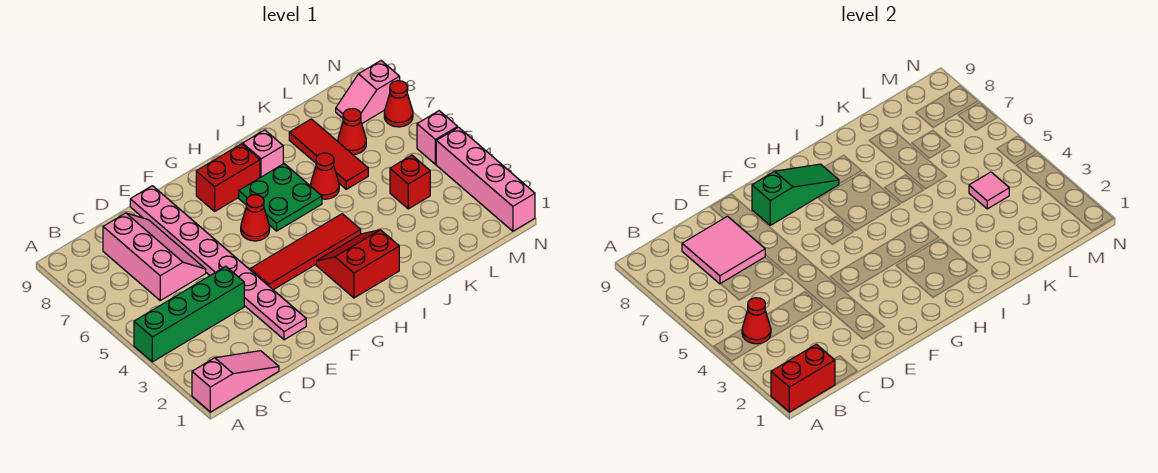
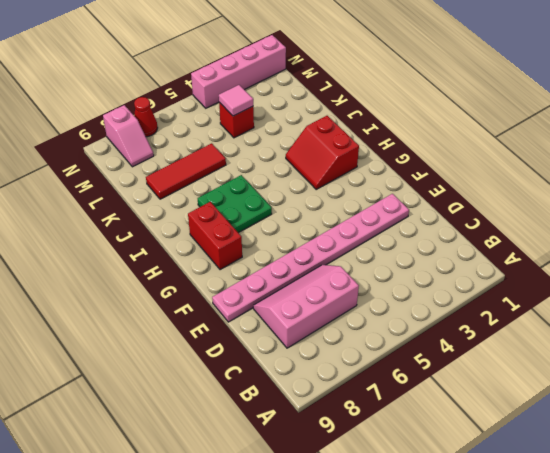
none -> pink slope A1:C1 level 1 top A
none -> green brick A4:D4 level 1
none -> red tile F4:I4 level 1

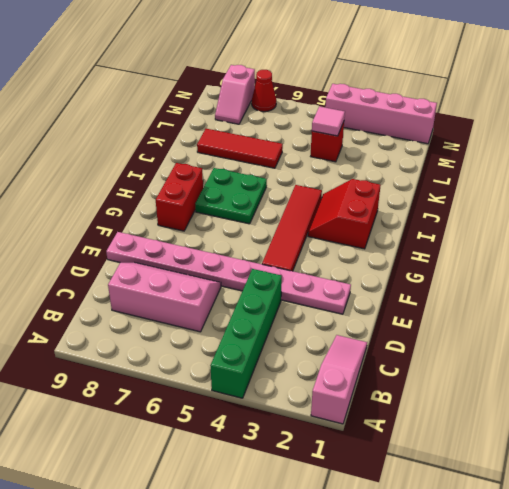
none -> red cone G6 level 1
none -> pink brick I8 level 1
none -> red cone J6 level 1

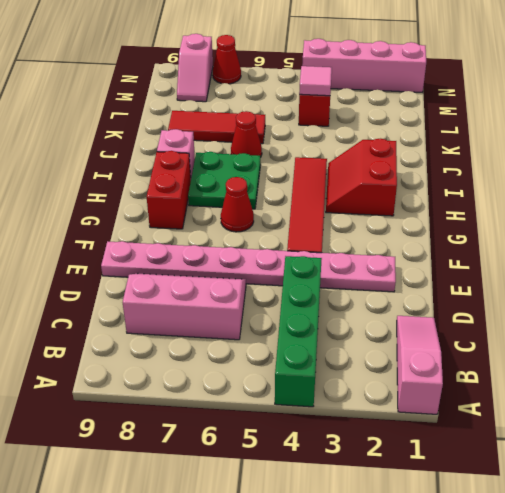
none -> red cone L7 level 1
none -> pink brick N5 level 1
none -> red brick A1:B1 level 2

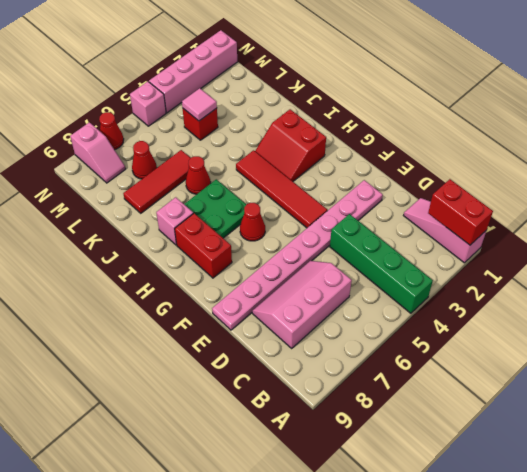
none -> red cone B4 level 2
none -> pink tile C7:D8 level 2
none -> green slope F8:H8 level 2 top F

